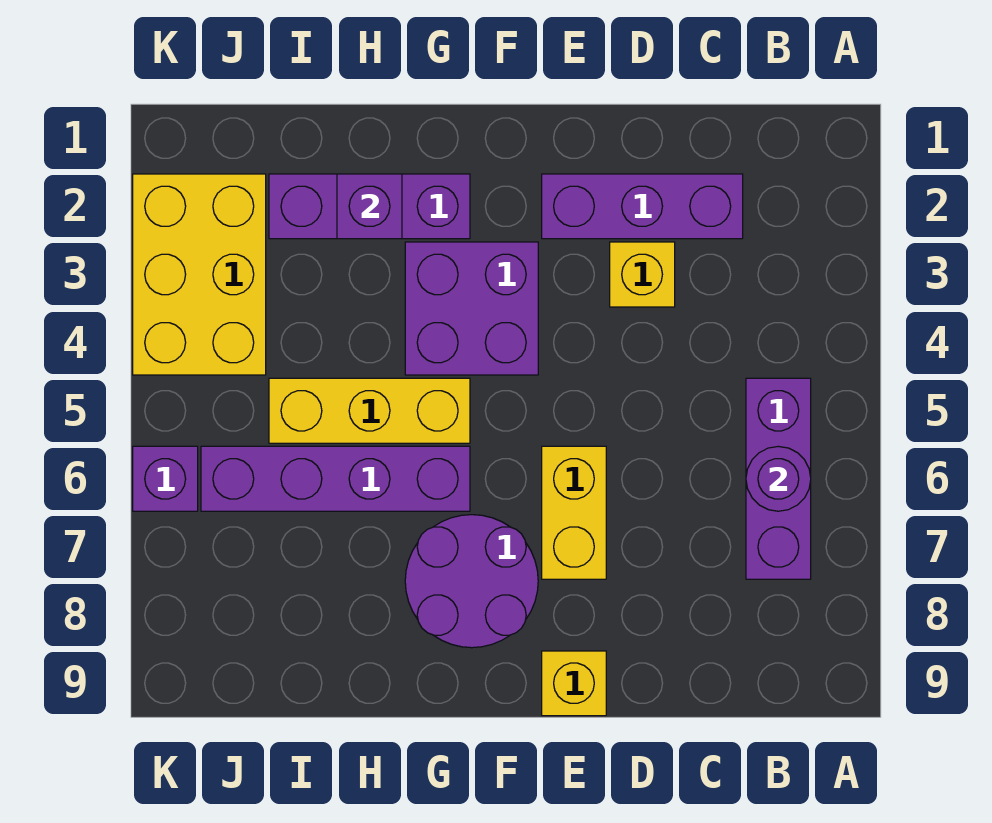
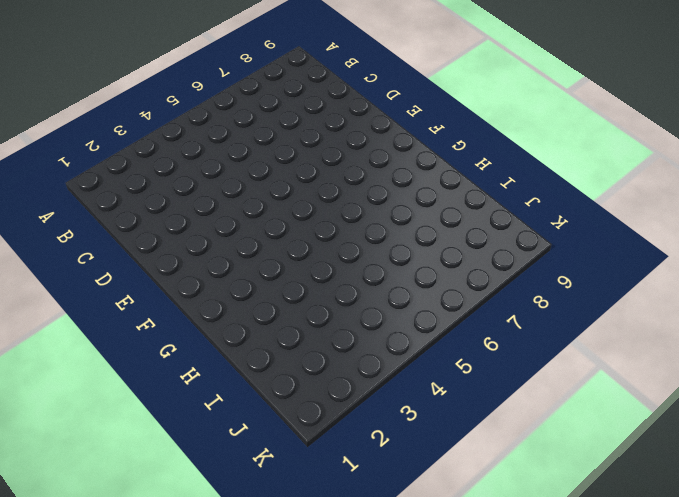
none -> purple brick B5:B7 level 1
none -> purple brick C2:E2 level 1
none -> yellow brick D3 level 1

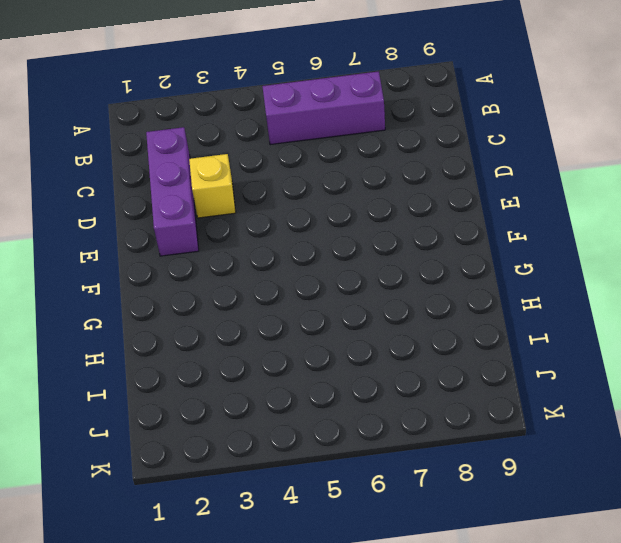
none -> yellow brick E6:E7 level 1
none -> yellow brick E9 level 1
none -> purple brick F3:G4 level 1

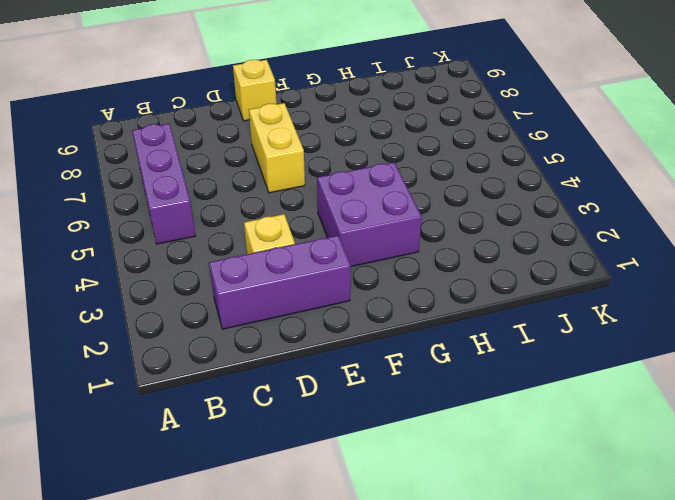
none -> purple round brick F7:G8 level 1
none -> purple brick G2:I2 level 1
none -> yellow brick G5:I5 level 1

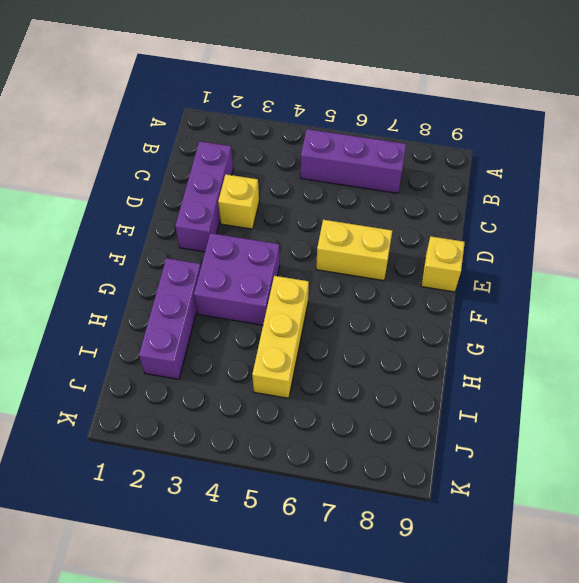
none -> purple round brick F7:G8 level 1
none -> purple brick G6:J6 level 1
none -> yellow brick J2:K4 level 1

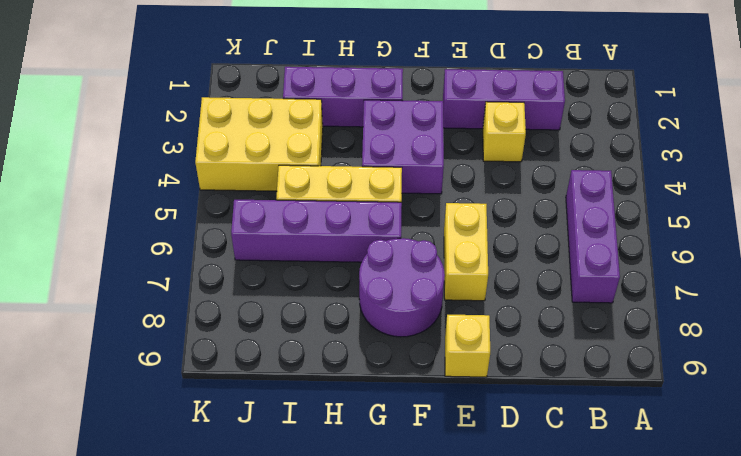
yellow brick I3:K4 level 1 -> yellow brick J2:K4 level 1
none -> purple brick K6 level 1
none -> purple round brick B6 level 2
none -> purple brick H2 level 2

